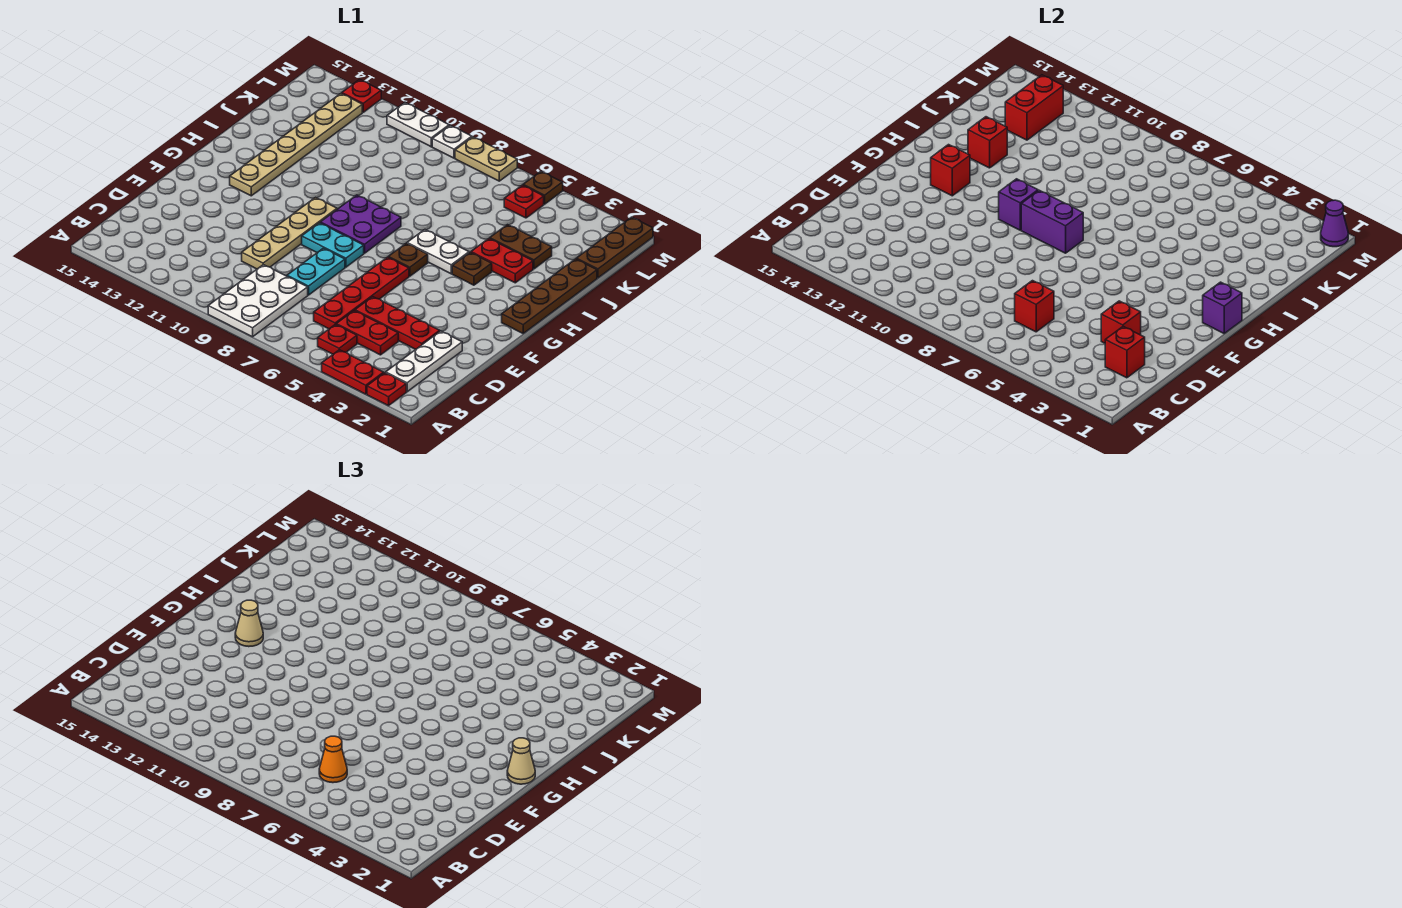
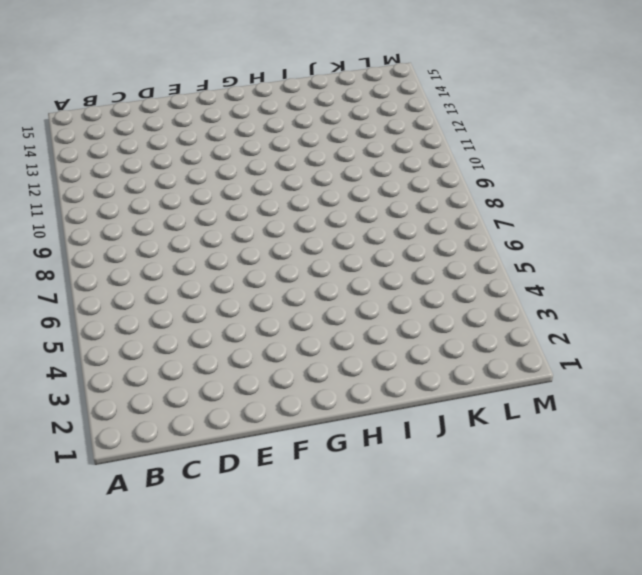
none -> red plate A2 level 1
none -> red plate A3:A4 level 1
none -> white plate A8:C9 level 1
none -> white plate B2:D2 level 1

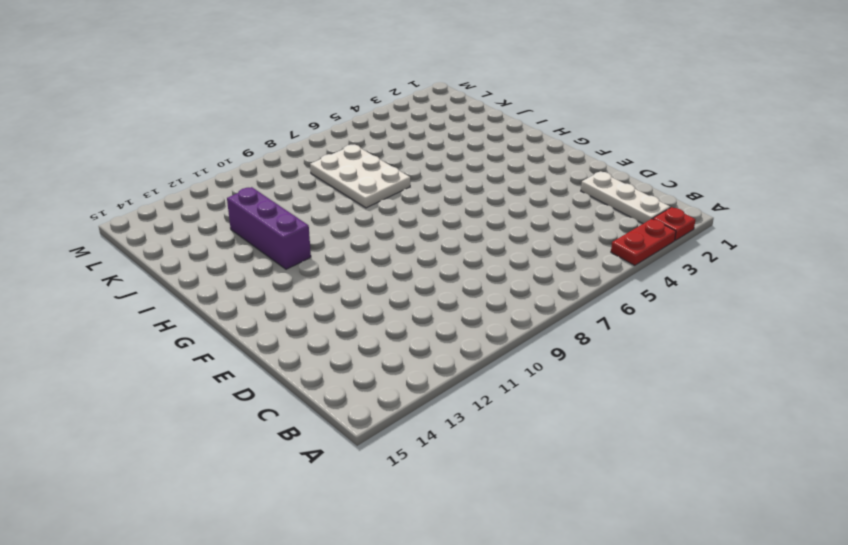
purple brick H12:J12 level 1 -> none
white plate I7:K8 level 1 -> white plate A8:C9 level 1
none -> red plate B5 level 1
none -> red plate C4:C5 level 1
none -> red plate C6:F6 level 1
none -> red plate D3:D5 level 1

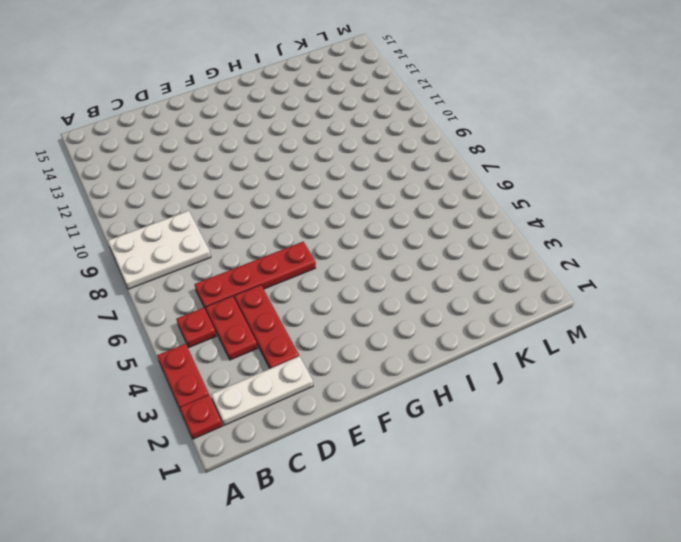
none -> cyan plate D8:E8 level 1
none -> tan plate D10:G10 level 1
none -> cyan plate F8:F9 level 1
none -> brown plate G1:J1 level 1

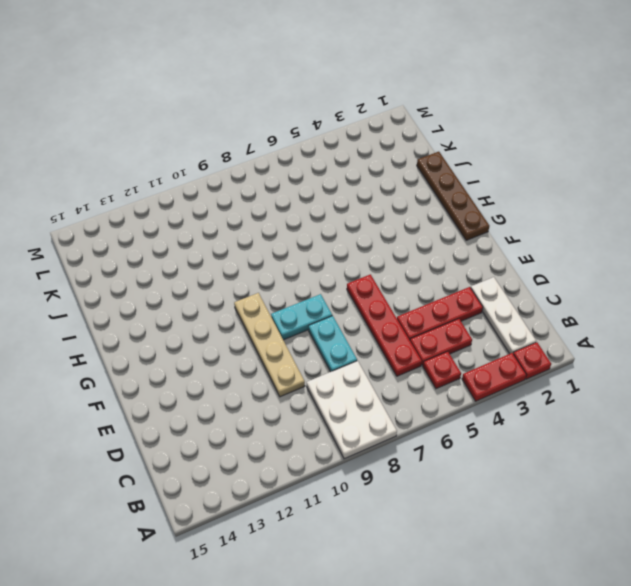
none -> brown plate G6 level 1
none -> purple plate G8:H9 level 1
none -> tan plate G13:L13 level 1
none -> brown plate H4 level 1

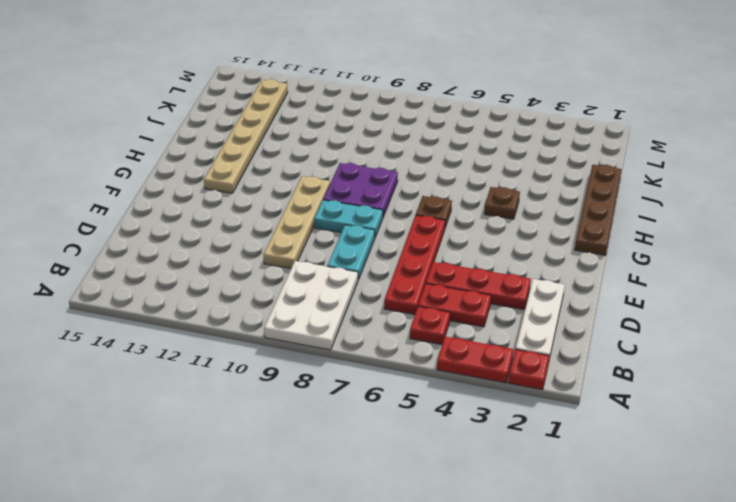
none -> white plate H5:H6 level 1
none -> red plate I3:I4 level 1
none -> brown plate J3:J4 level 1
none -> brown plate K1:M1 level 1

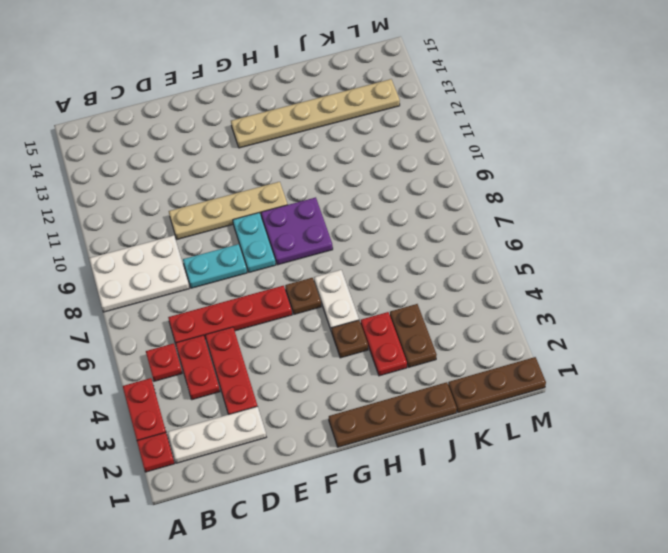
none -> red plate L5 level 1
none -> brown plate M5 level 1
none -> tan plate M7:M8 level 1
none -> white plate M9 level 1

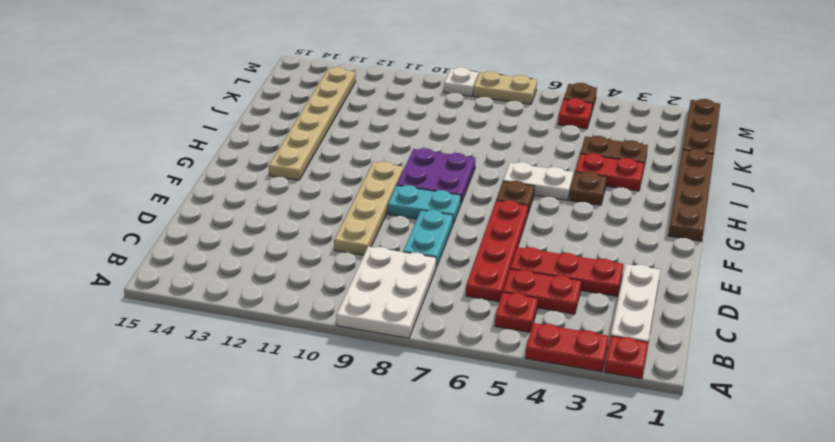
none -> white plate M10:M11 level 1
none -> red plate M13 level 1
none -> red brick C2 level 2
none -> red brick C6 level 2

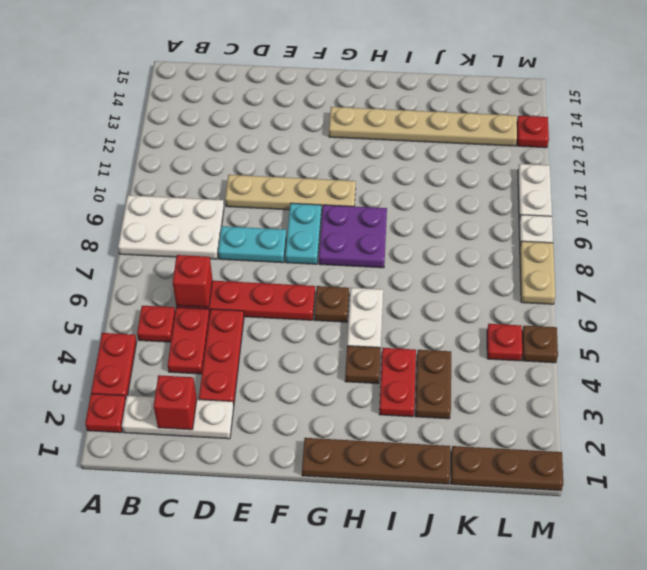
none -> red brick D3 level 2
none -> purple brick G1 level 2
none -> purple brick G8:G9 level 2
none -> purple brick G10 level 2

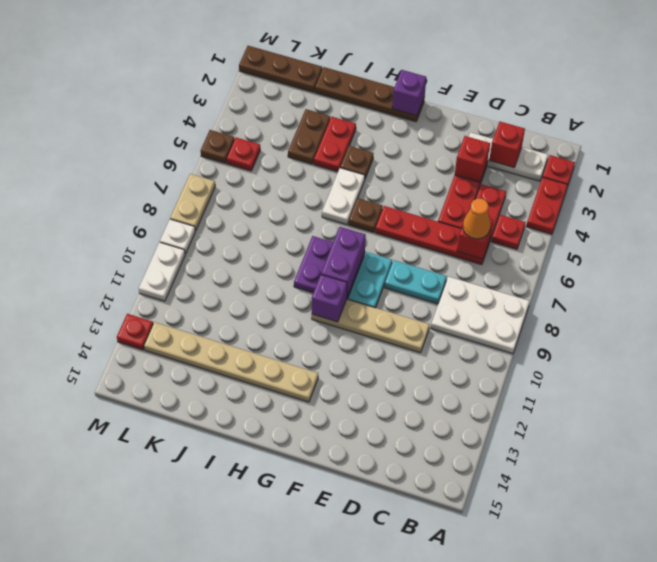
none -> red brick G13 level 2
none -> red brick I13 level 2
none -> red brick K13:L13 level 2
none -> purple cone M1 level 2

